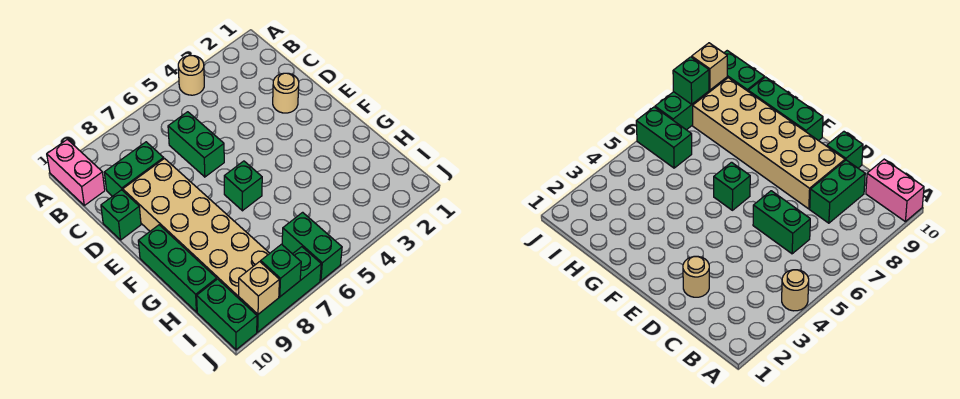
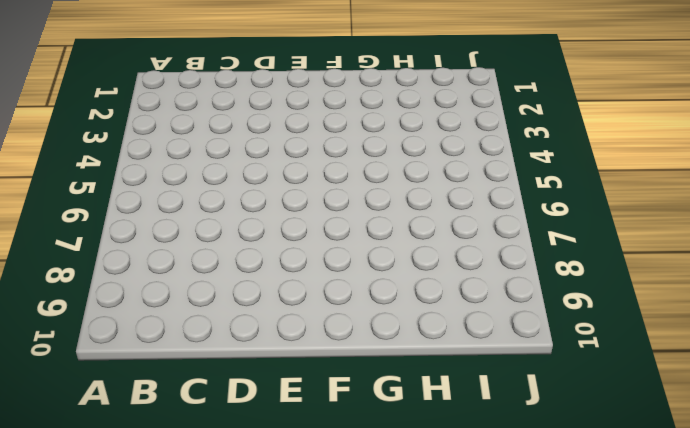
none -> tan round brick A4 level 1
none -> pink brick A10:B10 level 1
none -> green brick C6:D6 level 1

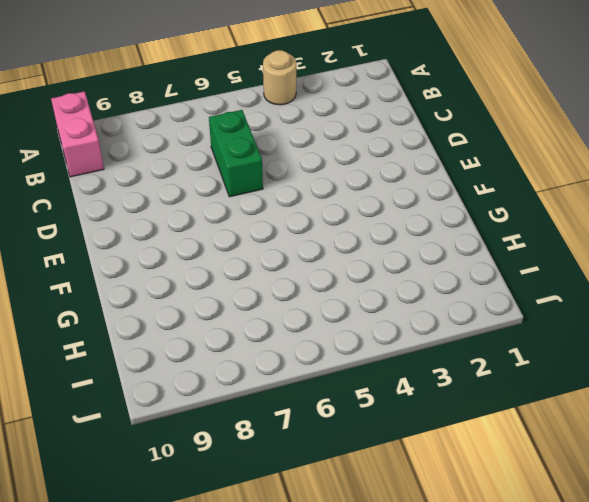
none -> green brick C8:C9 level 1
none -> tan round brick D2 level 1
none -> tan brick D8:I9 level 1

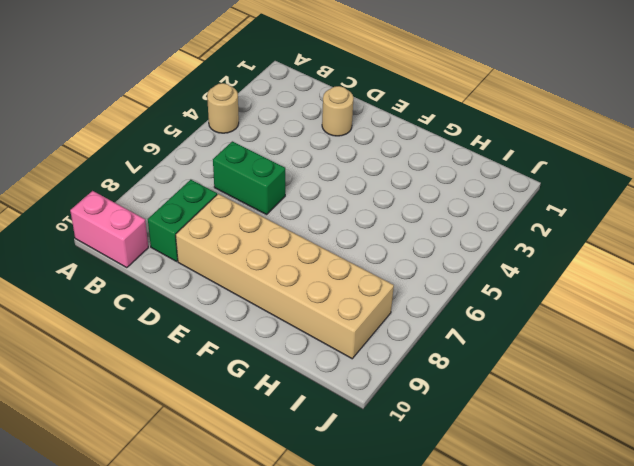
none -> green brick D10 level 1
none -> green brick F6 level 1
none -> green brick F10:H10 level 1

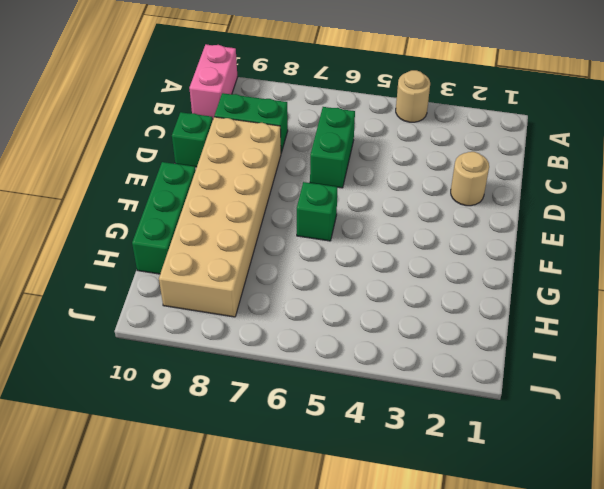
none -> green brick I6:J6 level 1
none -> green brick I10:J10 level 1
none -> green brick J7:J9 level 1

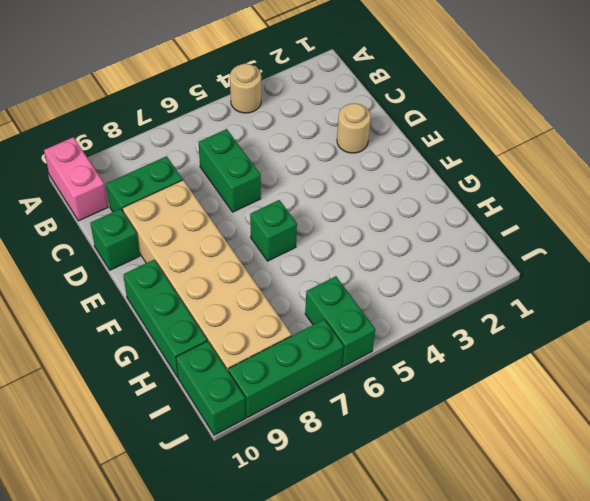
none -> green brick J8 level 2
none -> tan brick J9 level 2

